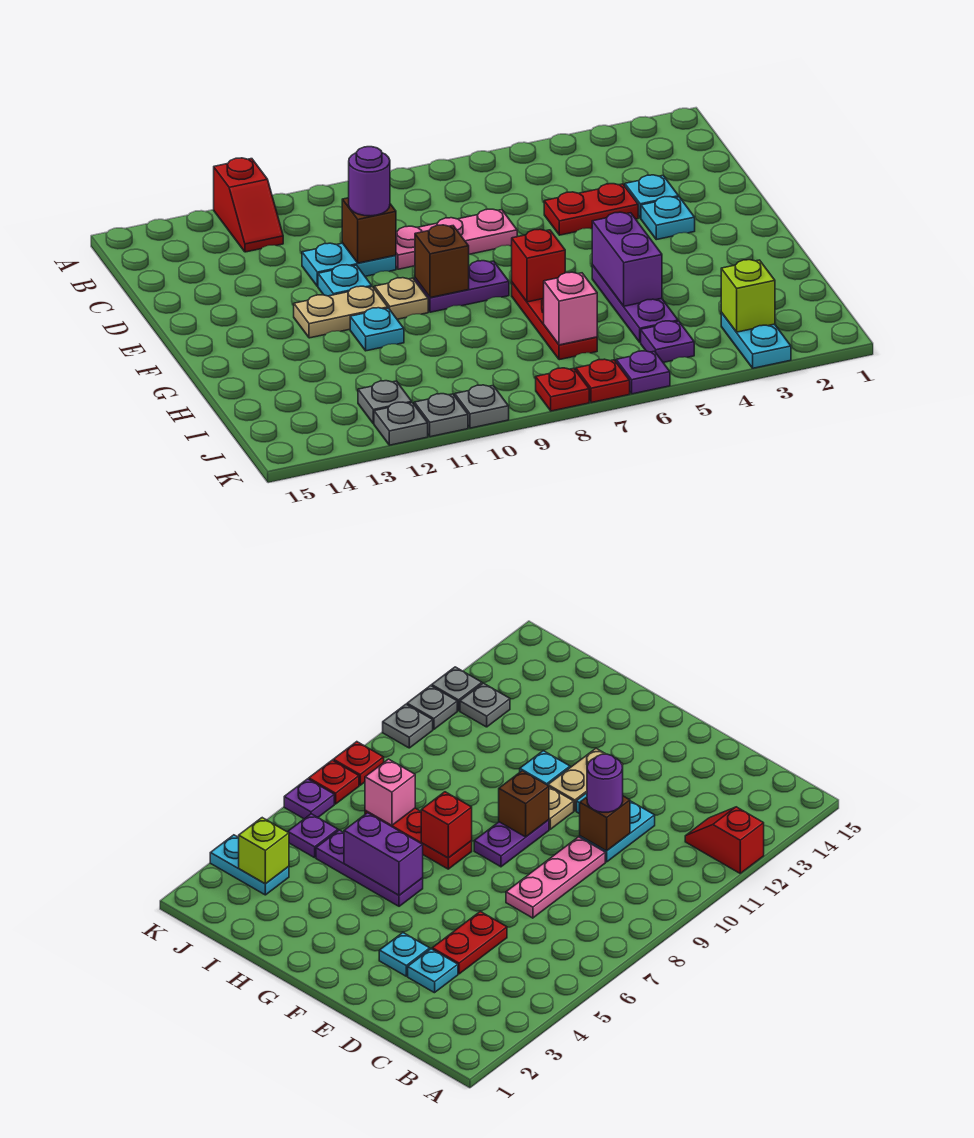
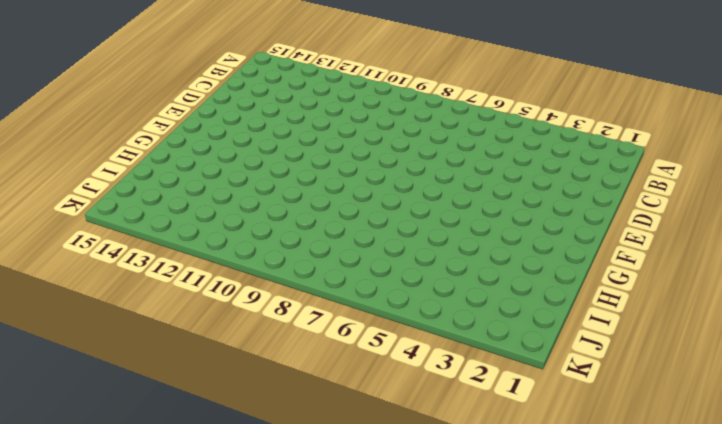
none -> red slope A12:B12 level 1 top A
none -> cyan plate D3 level 1
none -> red plate D4:D5 level 1

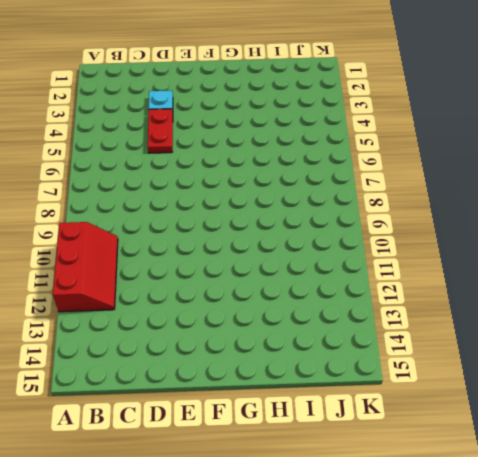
red slope A10:B12 level 1 top A -> red slope A12:B12 level 1 top A
none -> pink plate D7:D9 level 1
none -> cyan plate D10:D11 level 1
none -> cyan plate E3 level 1

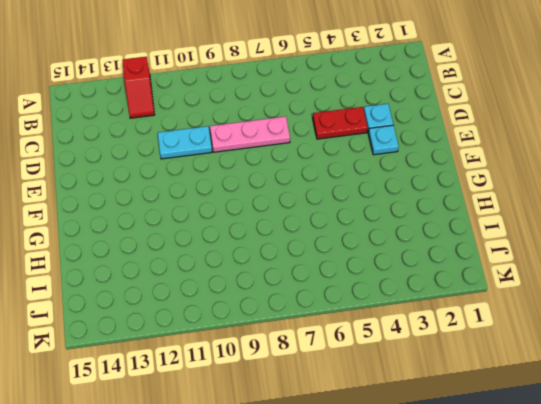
none -> cyan plate E11 level 1
none -> purple plate F8:F9 level 1
none -> tan plate F10 level 1

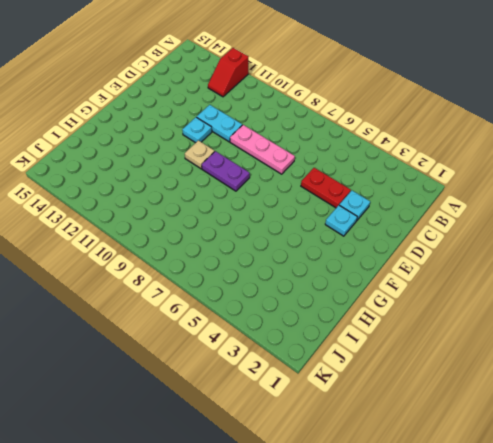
none -> tan plate F11:F12 level 1
none -> purple plate G5:I5 level 1
none -> red plate G7:I7 level 1

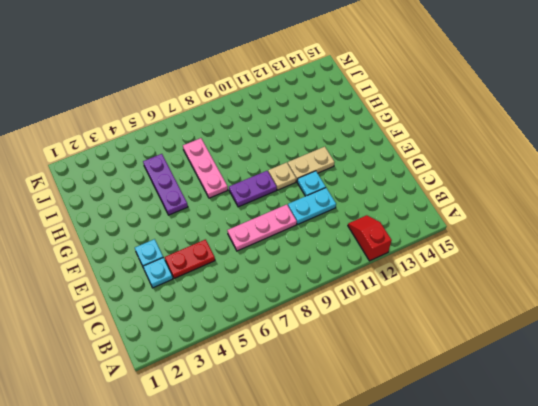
pink plate G7:I7 level 1 -> red plate G7:I7 level 1
none -> cyan plate G11 level 1
none -> cyan plate J3:K3 level 1
none -> purple plate J5 level 1

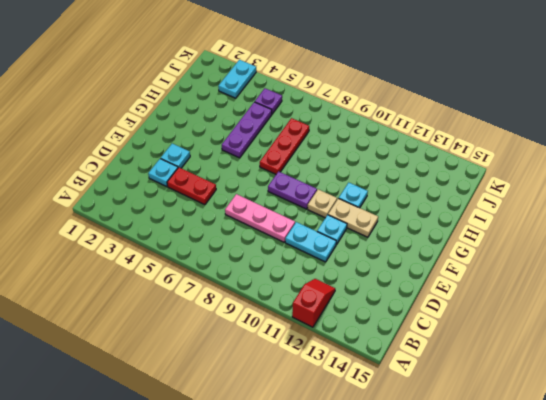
none -> grey plate J12 level 1
none -> purple plate K6 level 1
none -> red plate K7 level 1

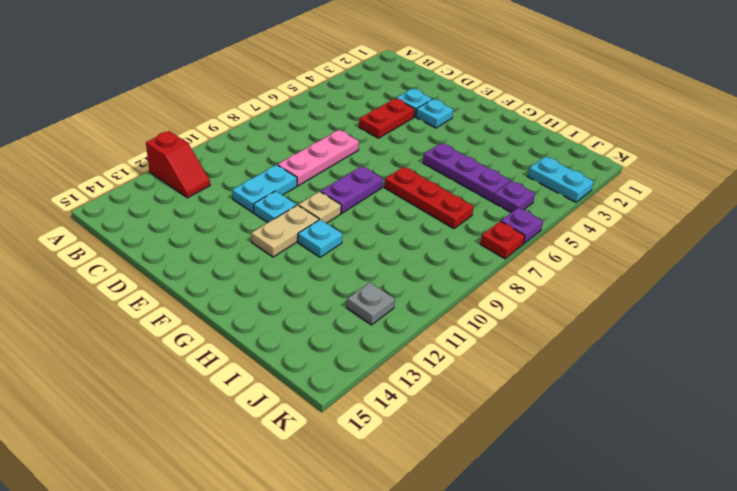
none -> red plate K8 level 1
none -> grey plate K10 level 1
none -> grey plate K11 level 1

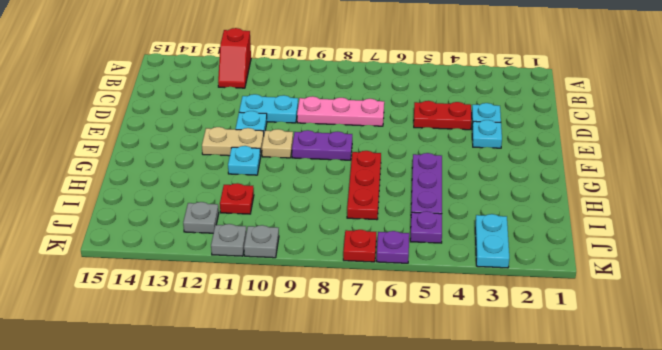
red plate I11 level 1 -> red plate K8 level 1
none -> grey plate K12 level 1
none -> brown brick D10 level 2
none -> brown brick F9 level 2

